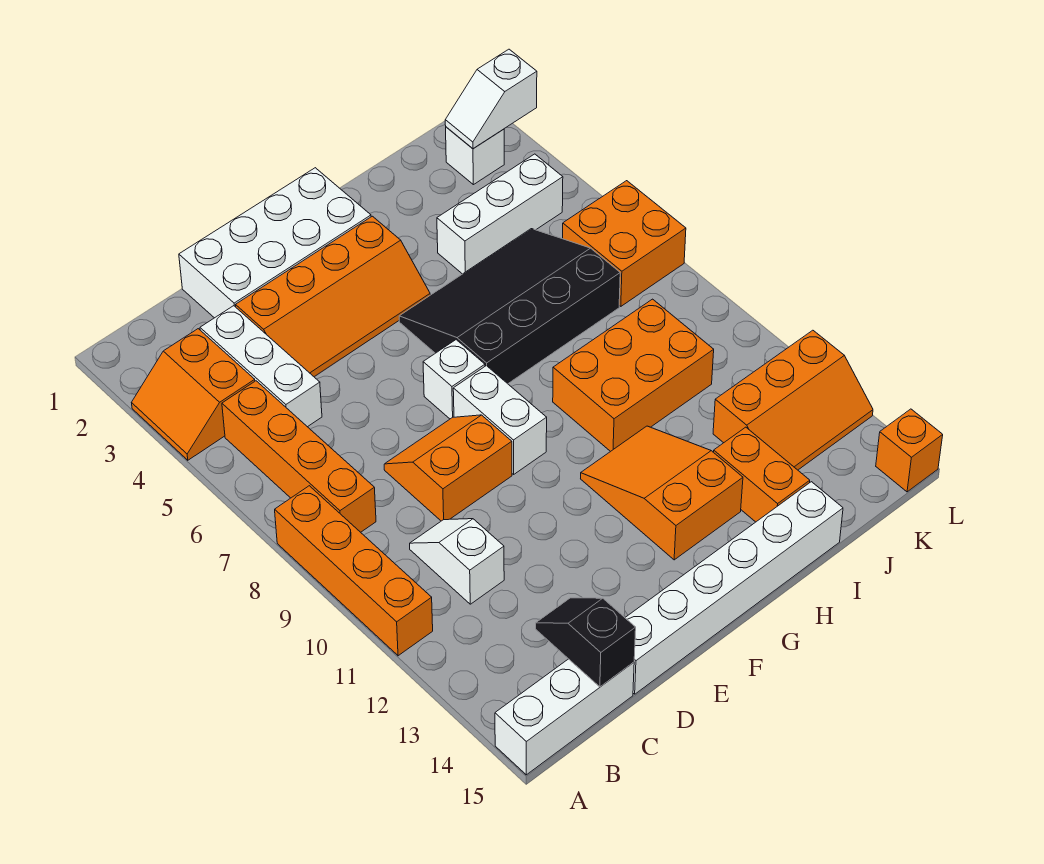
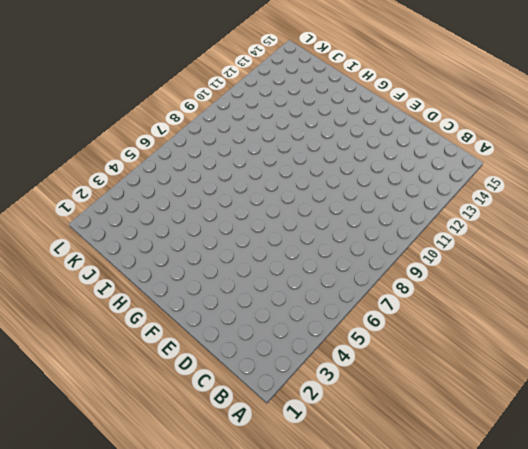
none -> orange slope A3:B4 level 1 top B
none -> orange brick A8:A11 level 1
none -> white brick A15:C15 level 1

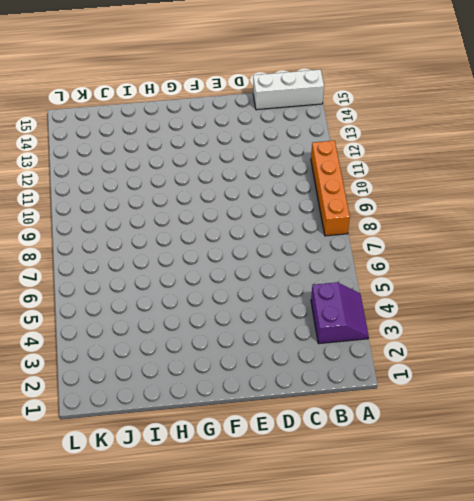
purple slope A3:B4 level 1 top B -> orange slope A3:B4 level 1 top B
none -> orange brick B5:B8 level 1
none -> white brick C3:C5 level 1
none -> white slope C10:C11 level 1 top 11

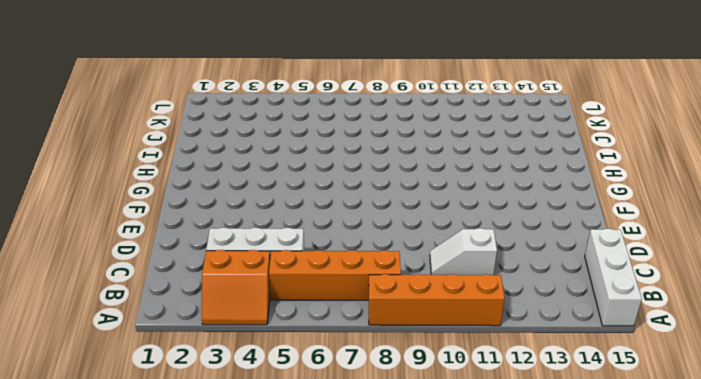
none -> white brick D1:G2 level 1
none -> orange slope D3:G4 level 1 top 3
none -> orange slope D8:E9 level 1 top 9

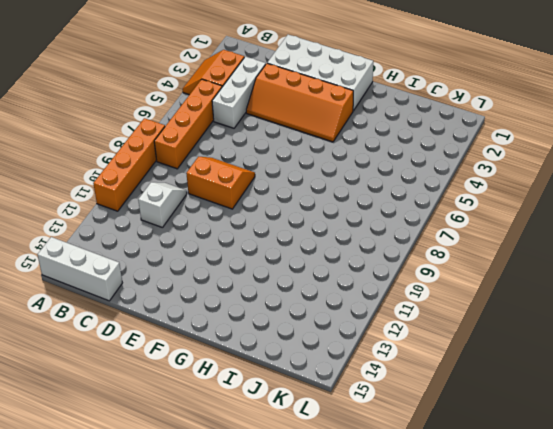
none -> white brick D15:I15 level 1
none -> white brick F7 level 1
none -> white brick F8:F9 level 1

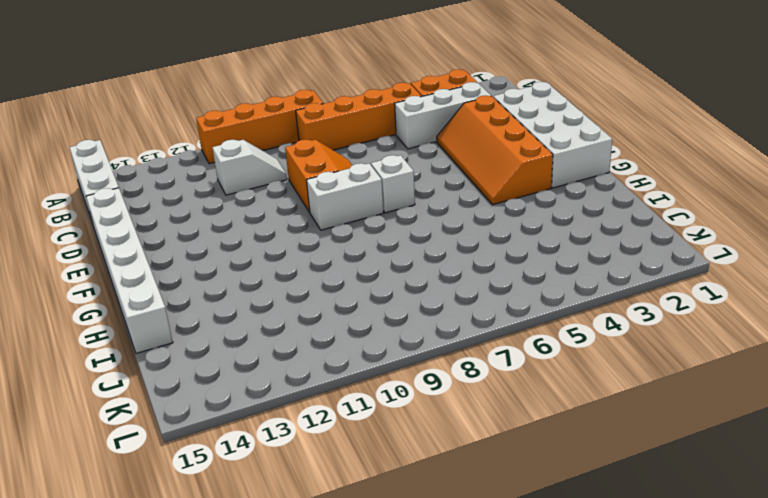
none -> black slope G5:J7 level 1 top 7
none -> orange slope G11:H13 level 1 top 13
none -> orange brick H9:J10 level 1

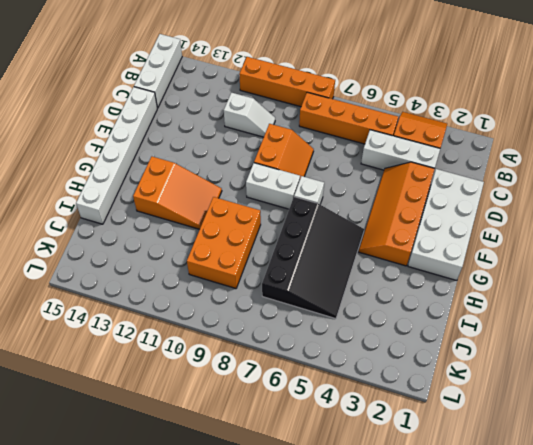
none -> white brick I4:K4 level 1
none -> orange brick I13:I14 level 1
none -> orange slope J12:L13 level 1 top 12

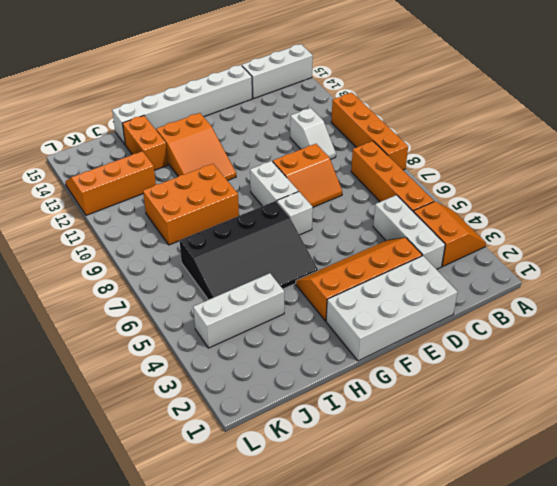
none -> white brick K2 level 1
none -> orange brick K6:L7 level 1
none -> orange brick L15 level 1

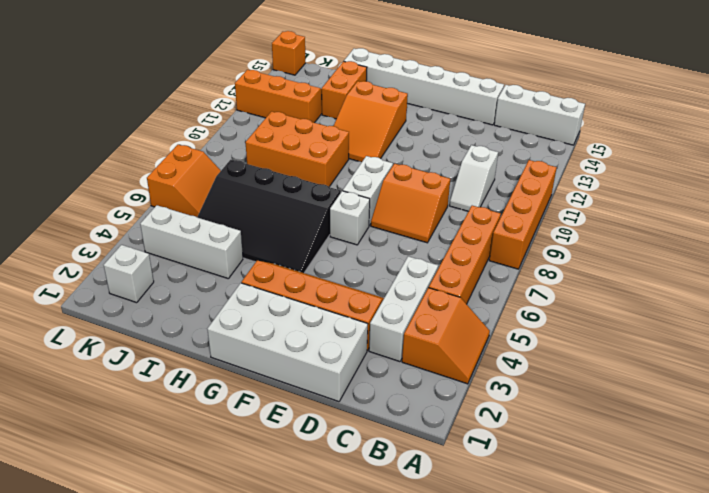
orange slope K6:L7 level 1 top L -> orange brick K6:L7 level 1
none -> black slope C14:C15 level 2 top 15
none -> white slope K2:L2 level 2 top L

